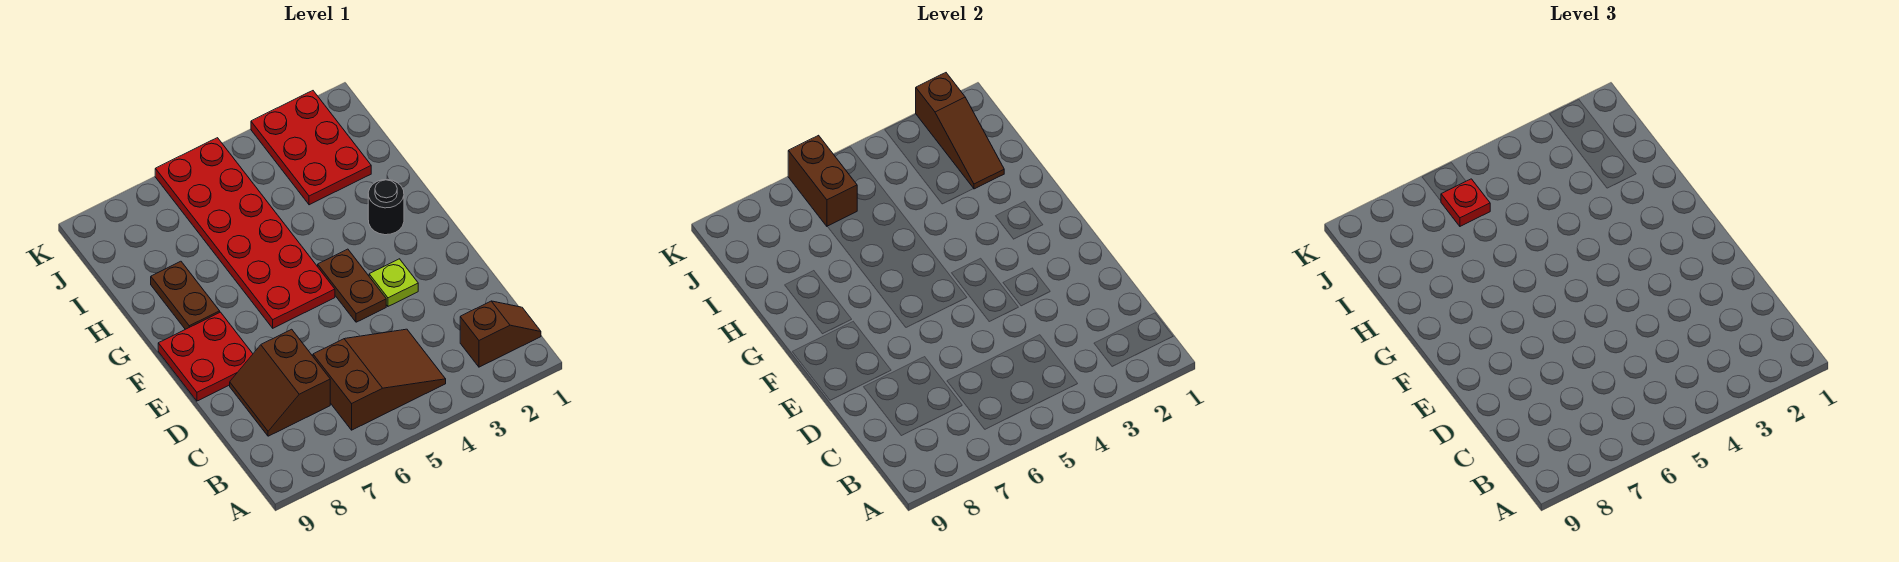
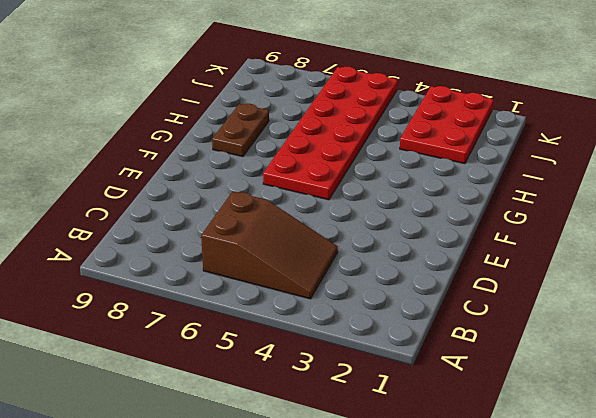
none -> brown slope B1:B2 level 1 top 2
none -> brown slope C7:D8 level 1 top 7
none -> lime plate E3 level 1

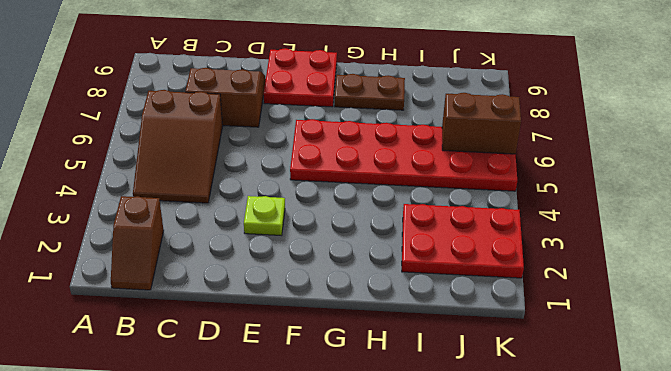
none -> brown plate E4:F4 level 1
none -> black round brick G2 level 1
none -> brown slope I2:K2 level 2 top K

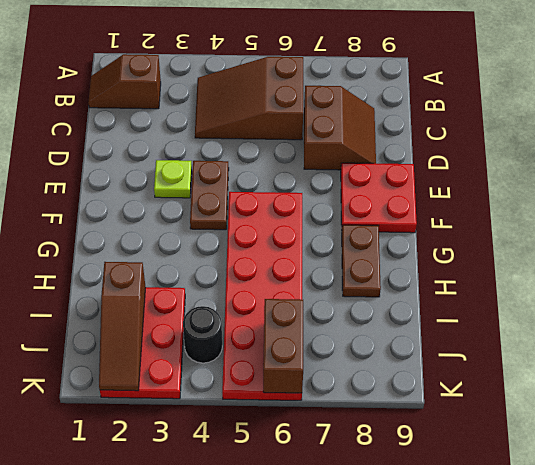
brown slope I2:K2 level 2 top I -> brown slope I2:K2 level 2 top K
black round brick J4 level 1 -> black round brick G2 level 1
none -> red plate J6 level 3

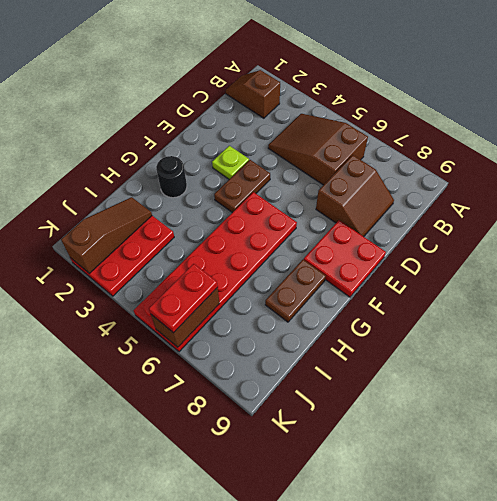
red plate J6:K6 level 3 -> red plate J6 level 3

